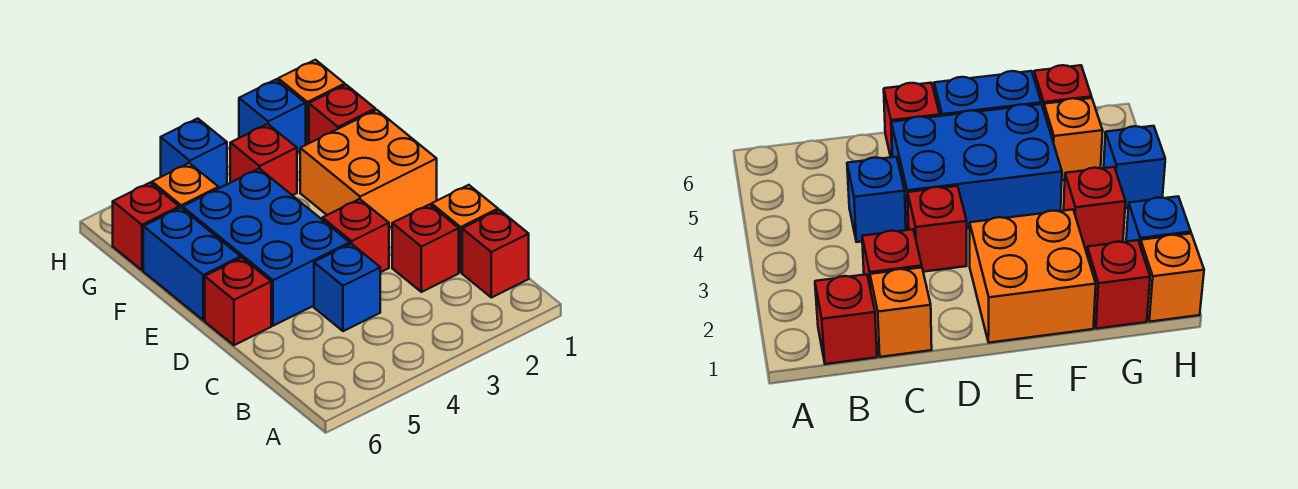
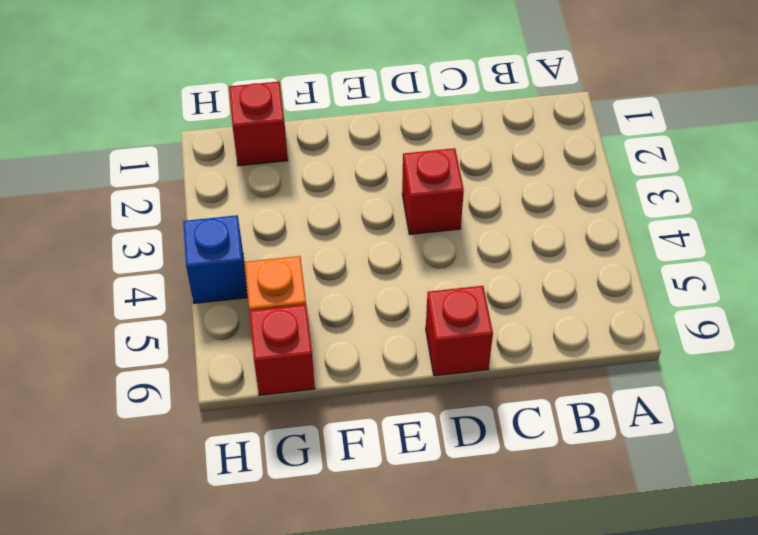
none -> red brick B1 level 1
none -> orange brick C1 level 1
none -> red brick C2 level 1

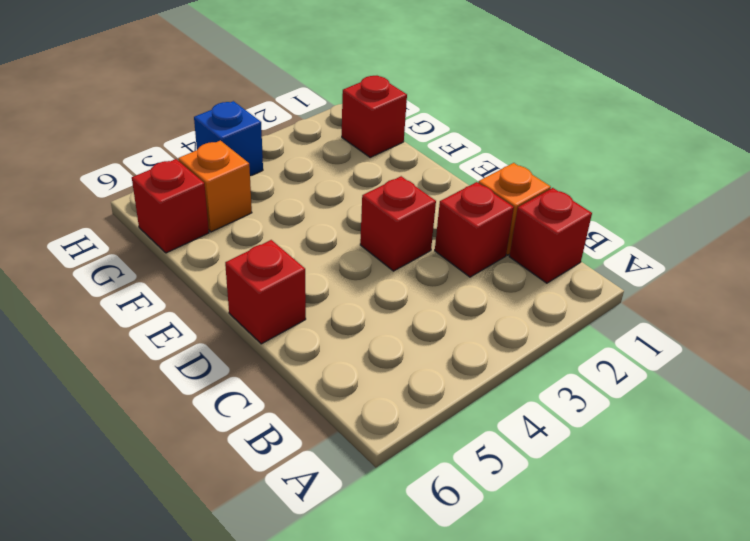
none -> blue brick C4 level 1
none -> blue brick D4:F5 level 1
none -> orange brick E1:F2 level 1

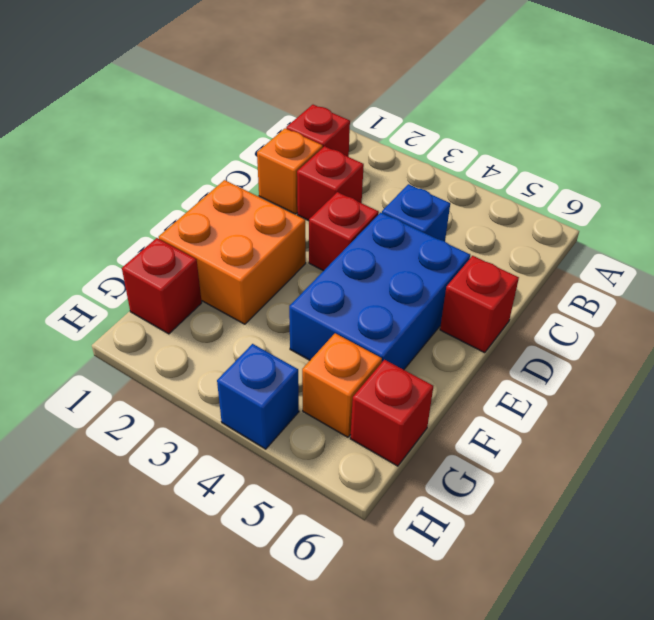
none -> blue brick E6:F6 level 1
none -> red brick G3 level 1
none -> orange brick H1 level 1

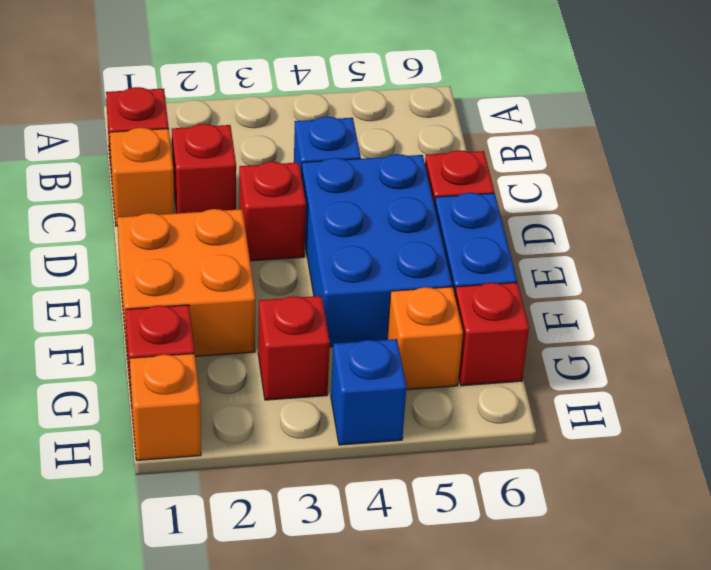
none -> blue brick H2 level 1

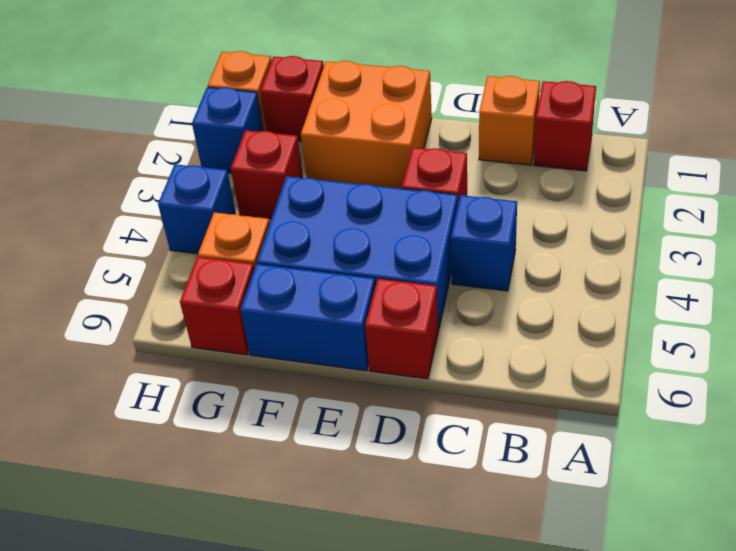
none -> red brick C2 level 1

